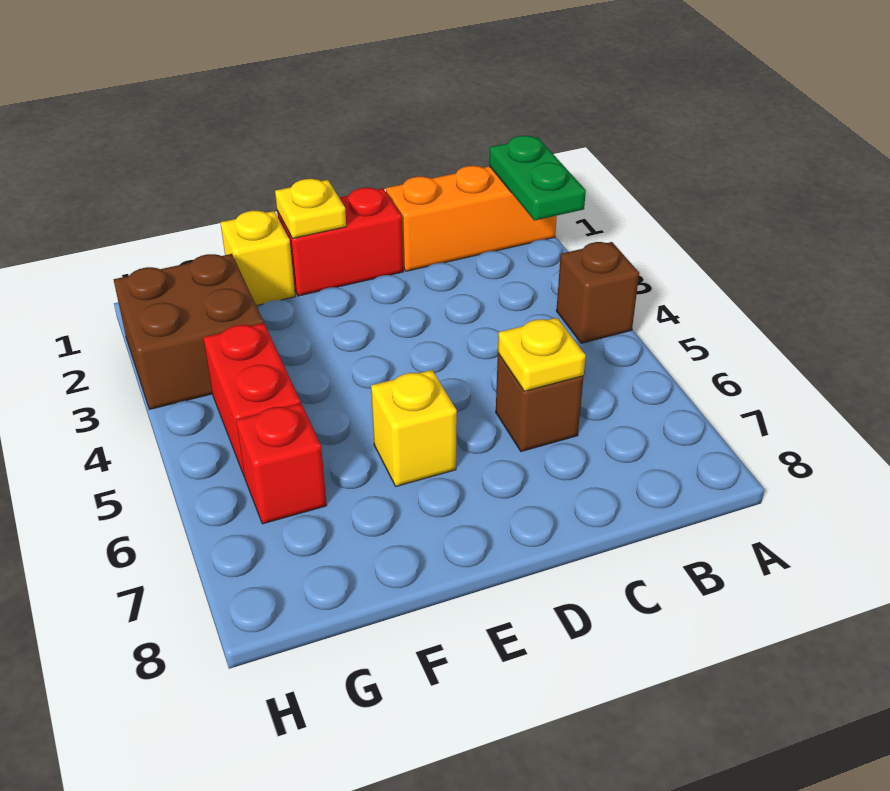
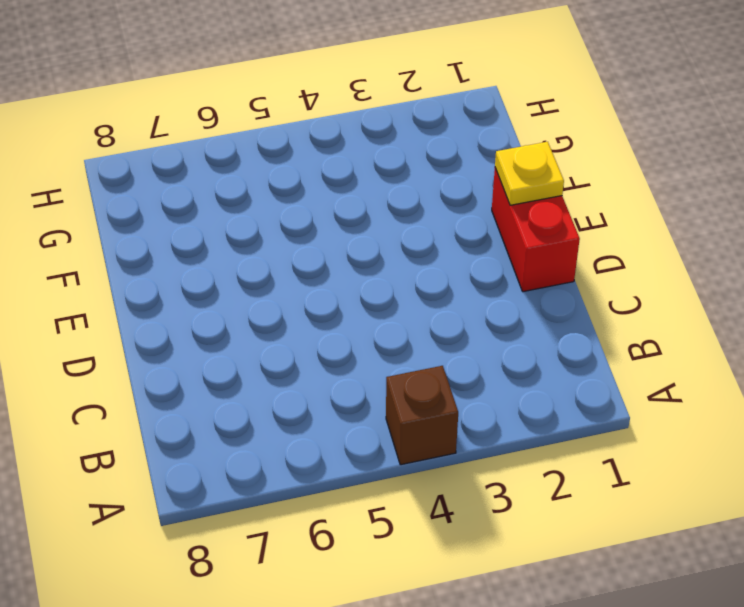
none -> orange brick A1:C1 level 1
none -> brown brick C6 level 1
none -> yellow brick E6 level 1

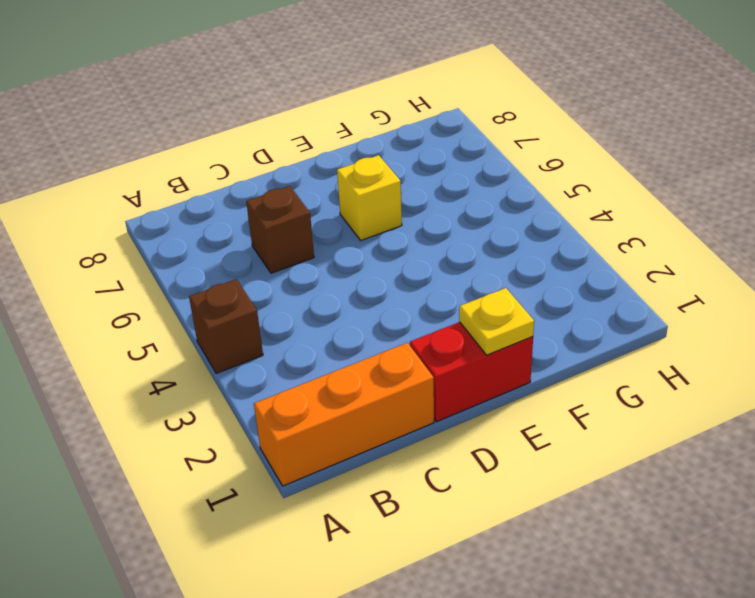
none -> yellow brick F1 level 1
none -> brown brick G2:H3 level 1
none -> red brick G4:G5 level 1

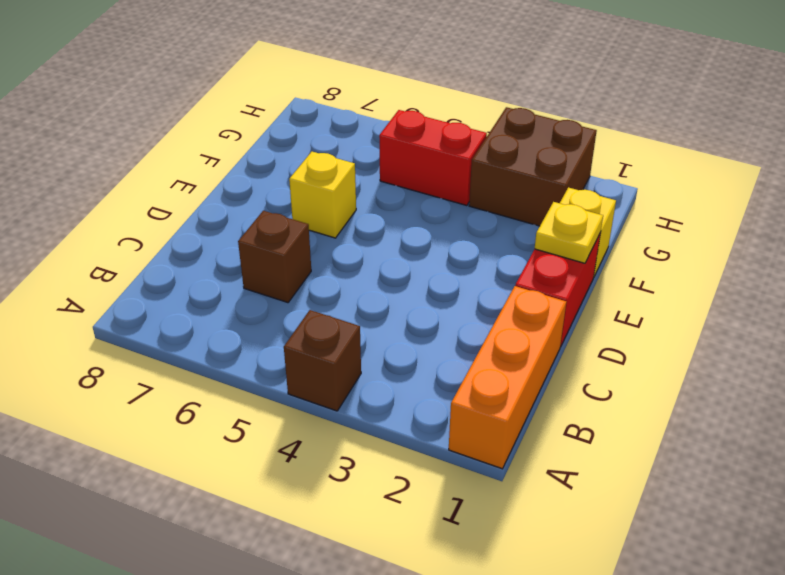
none -> red brick G6 level 1
none -> green plate A1:A2 level 2
none -> yellow plate C6 level 2

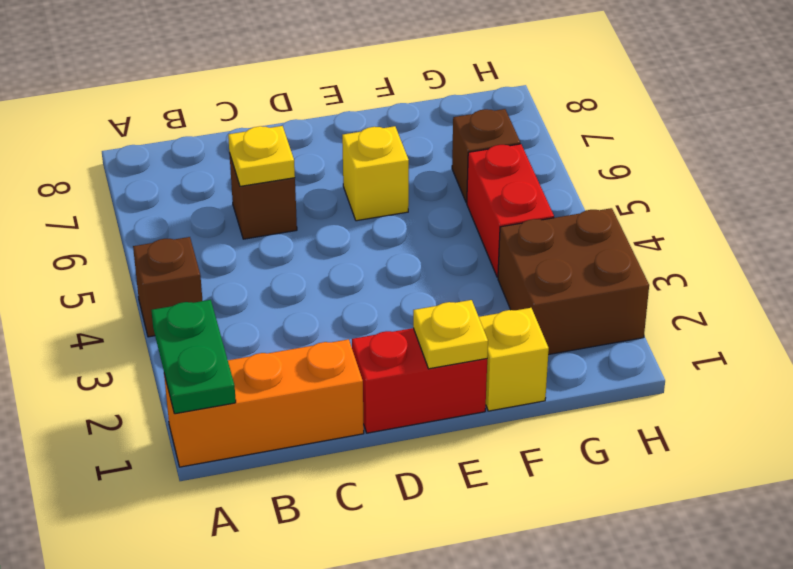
brown brick G6 level 1 -> red brick G6 level 1

